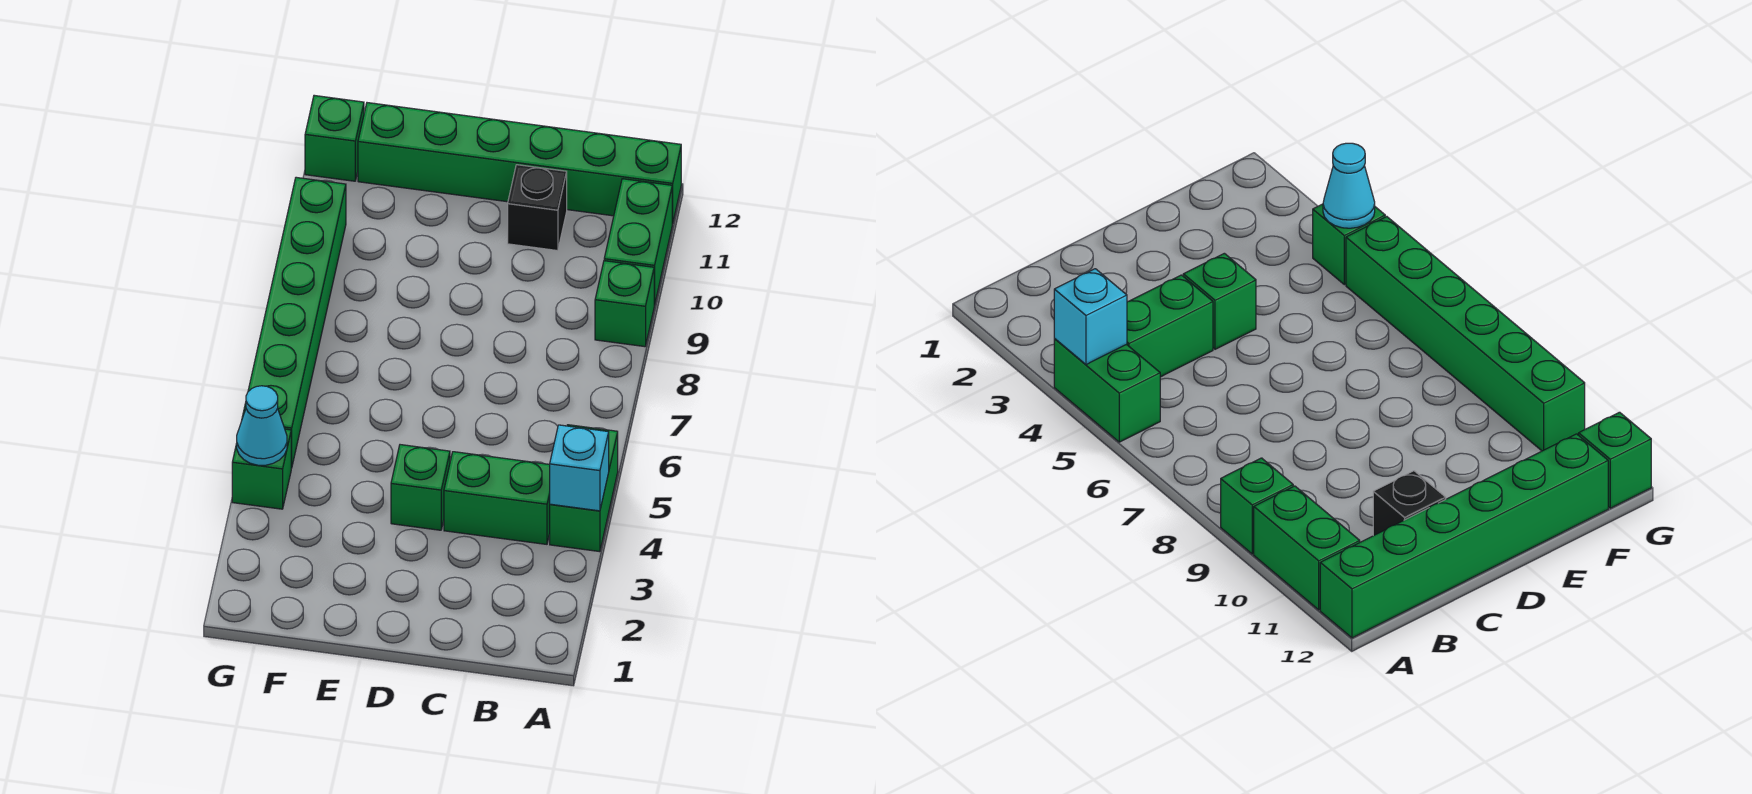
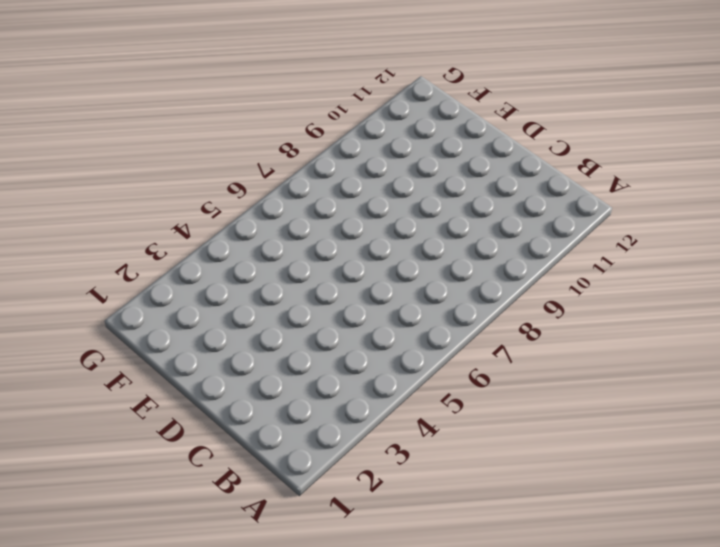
none -> green brick A4:A5 level 1
none -> green brick A9 level 1
none -> green brick A10:A11 level 1

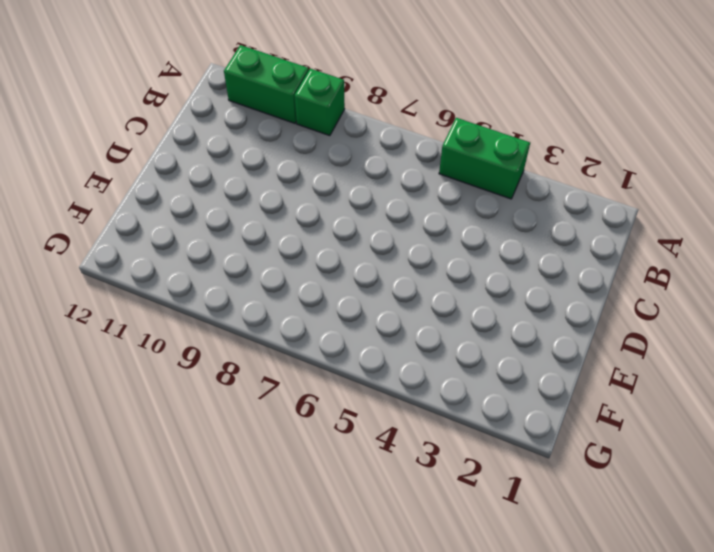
none -> green brick A12:F12 level 1
none -> green brick B4:C4 level 1
none -> black brick C11 level 1

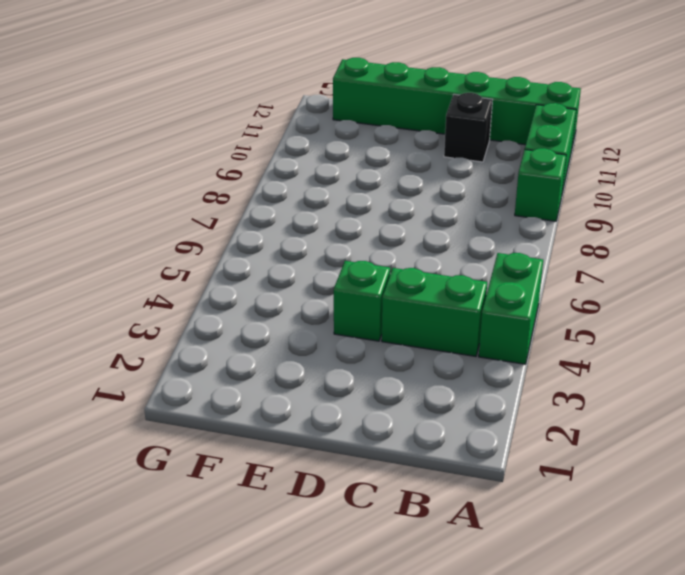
none -> green brick G4 level 1
none -> green brick G5:G10 level 1
none -> green brick G12 level 1

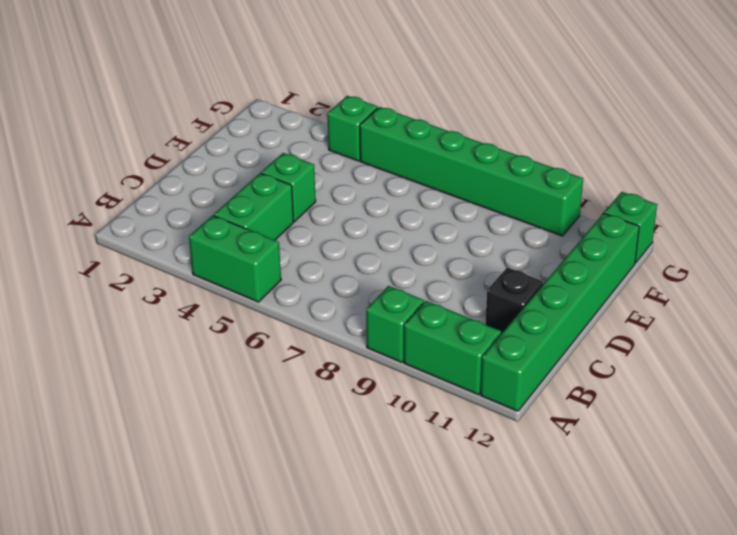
none -> cyan brick A4 level 2
none -> cyan cone G4 level 2

